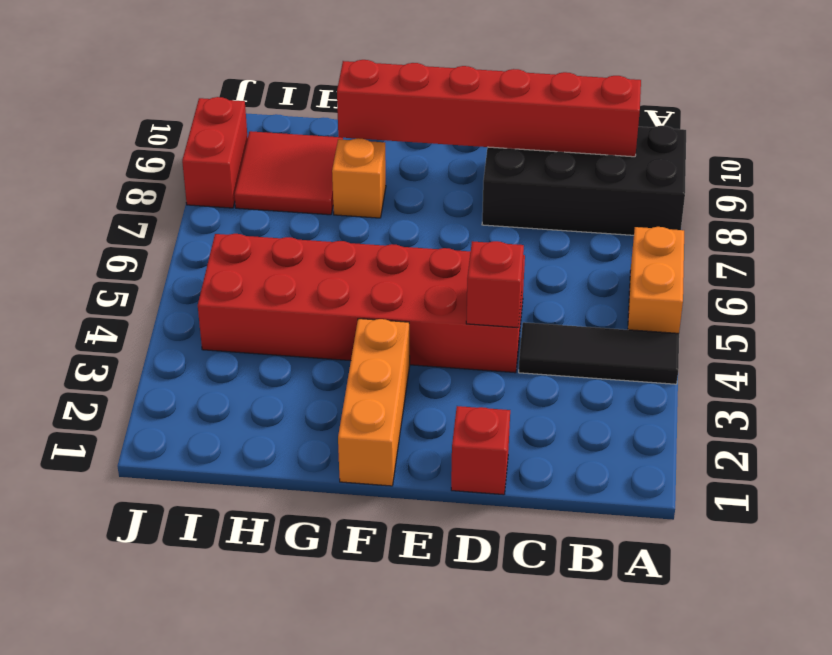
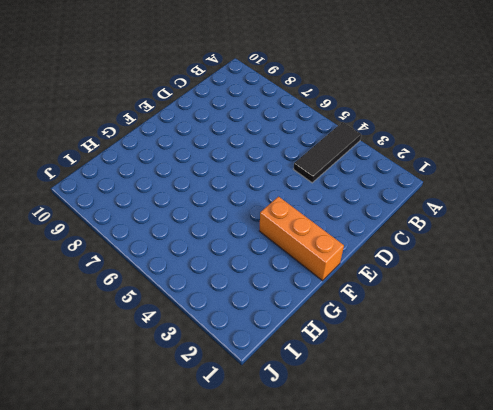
none -> orange brick A5:A6 level 1
none -> black brick A8:D9 level 1

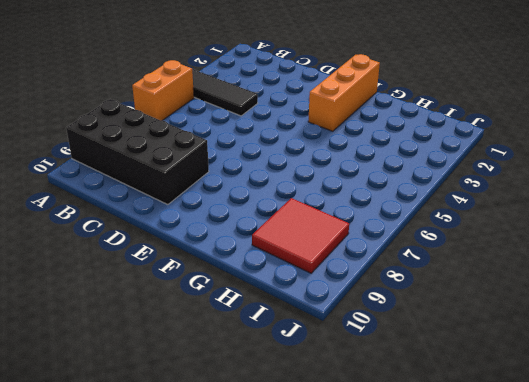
none -> red brick D1 level 1
none -> red brick D4:I5 level 1

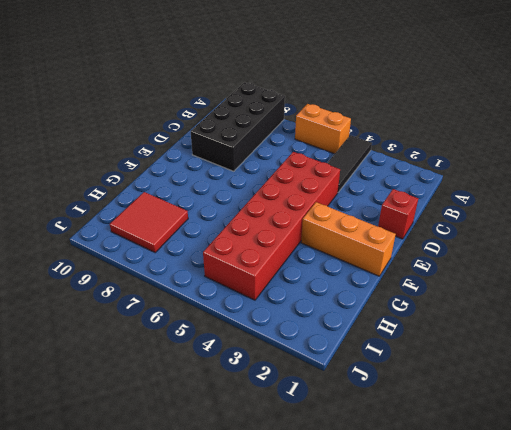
none -> orange brick G8 level 1
none -> red brick J8:J9 level 1

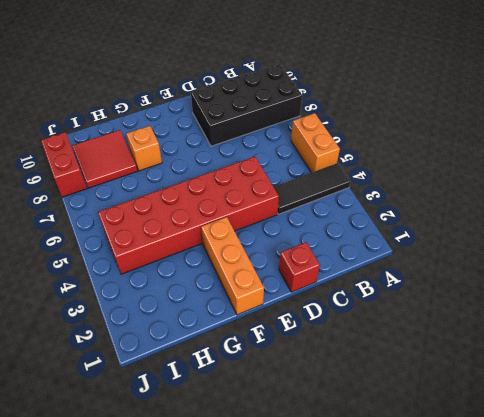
none -> red brick B9:G9 level 2
none -> red brick D4 level 2

